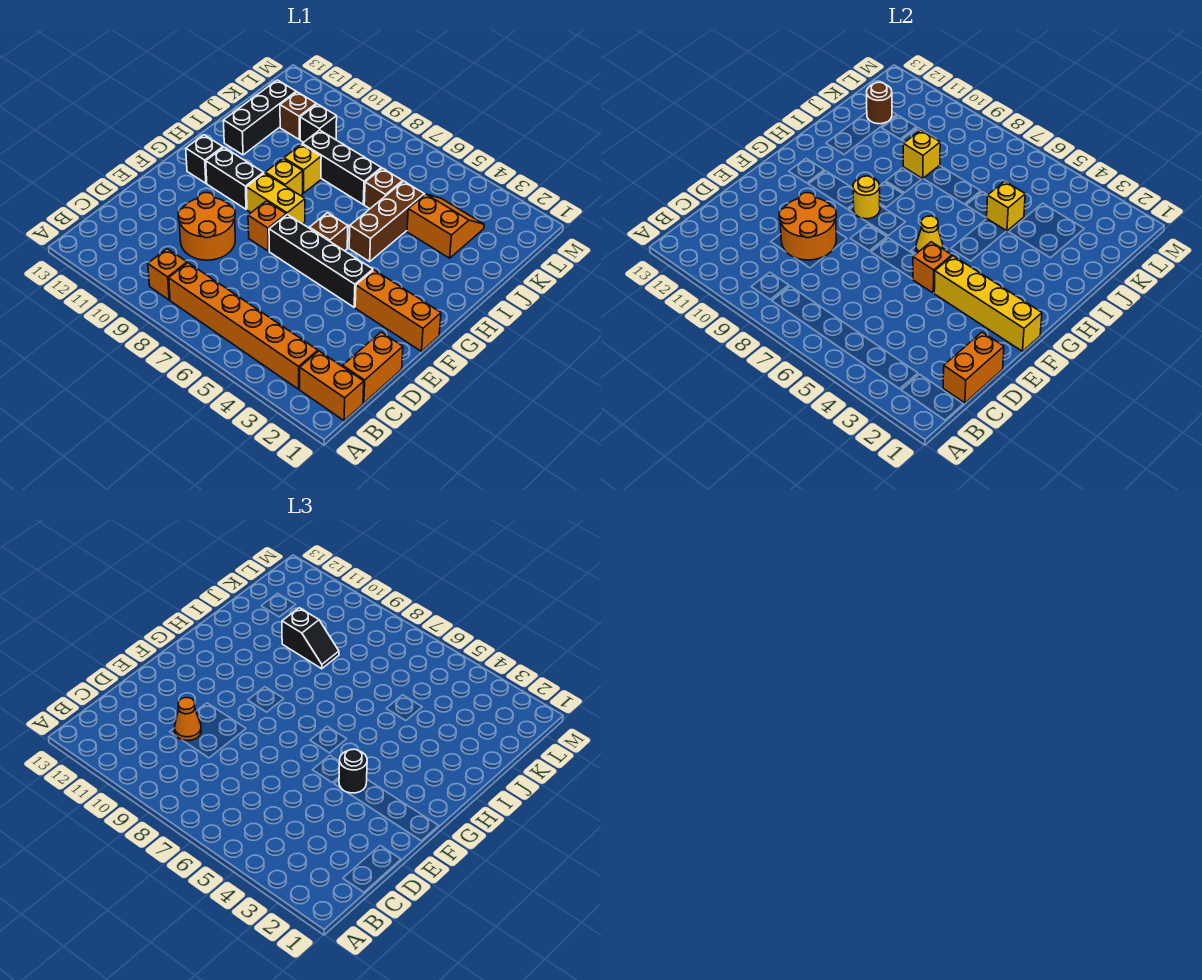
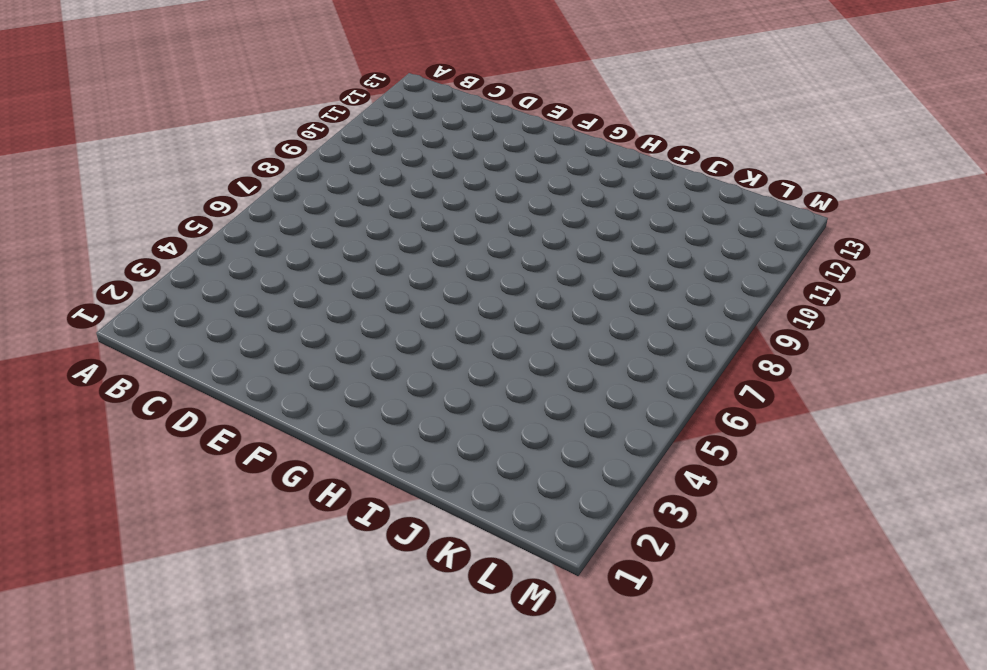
none -> orange brick B1:B2 level 1
none -> orange brick B3:B8 level 1
none -> orange brick B9 level 1
none -> orange brick C1:D1 level 1

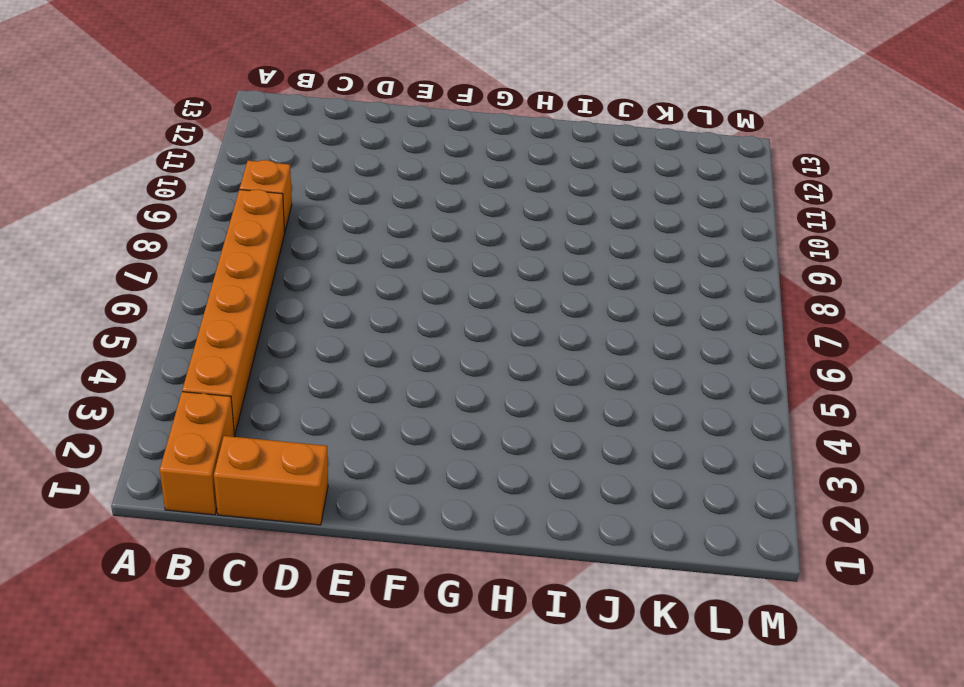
none -> orange round brick D9:E10 level 1
none -> orange brick F1:F3 level 1
none -> black brick F4:F7 level 1
none -> orange brick F8 level 1

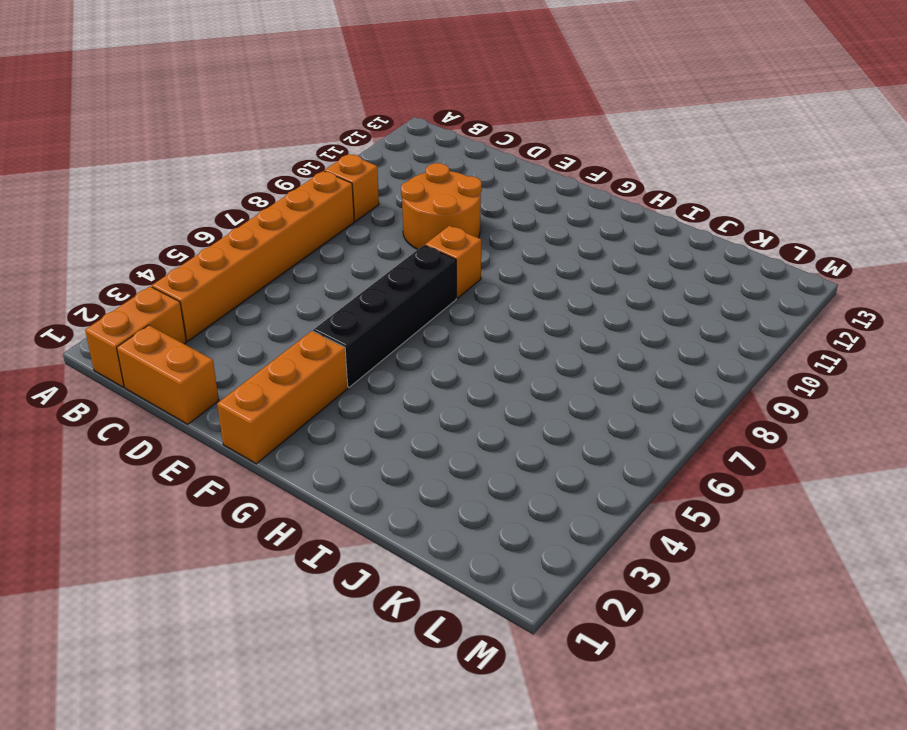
none -> brown brick G6 level 1
none -> yellow brick G8:G9 level 1
none -> black brick G10:G11 level 1
none -> black brick G12 level 1

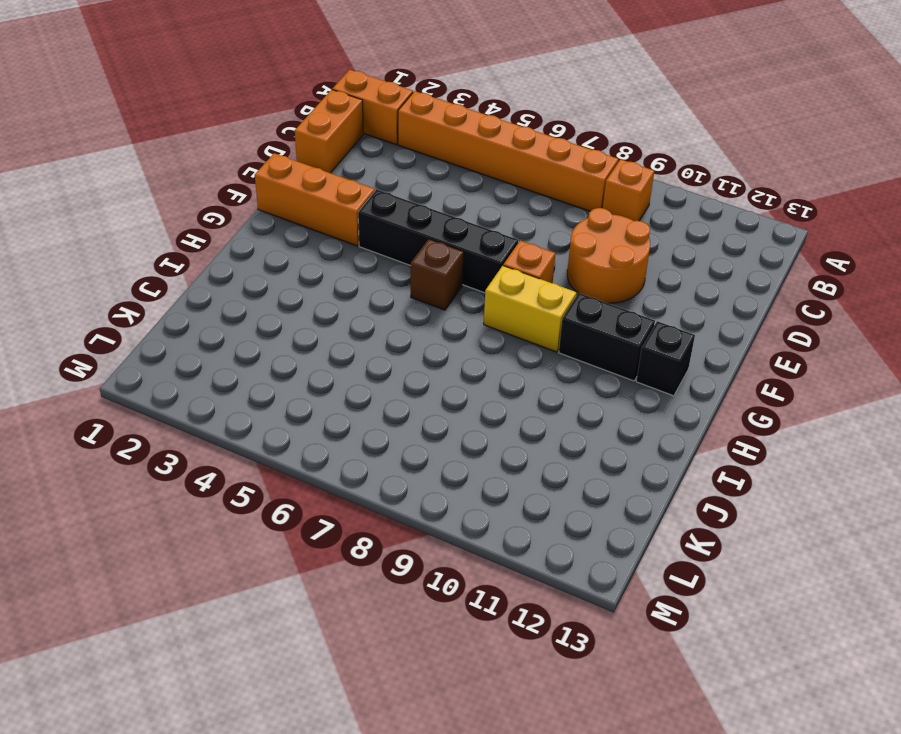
none -> brown brick H5:J5 level 1
none -> yellow brick H9 level 1
none -> yellow brick I9 level 1
none -> black brick I12:K12 level 1

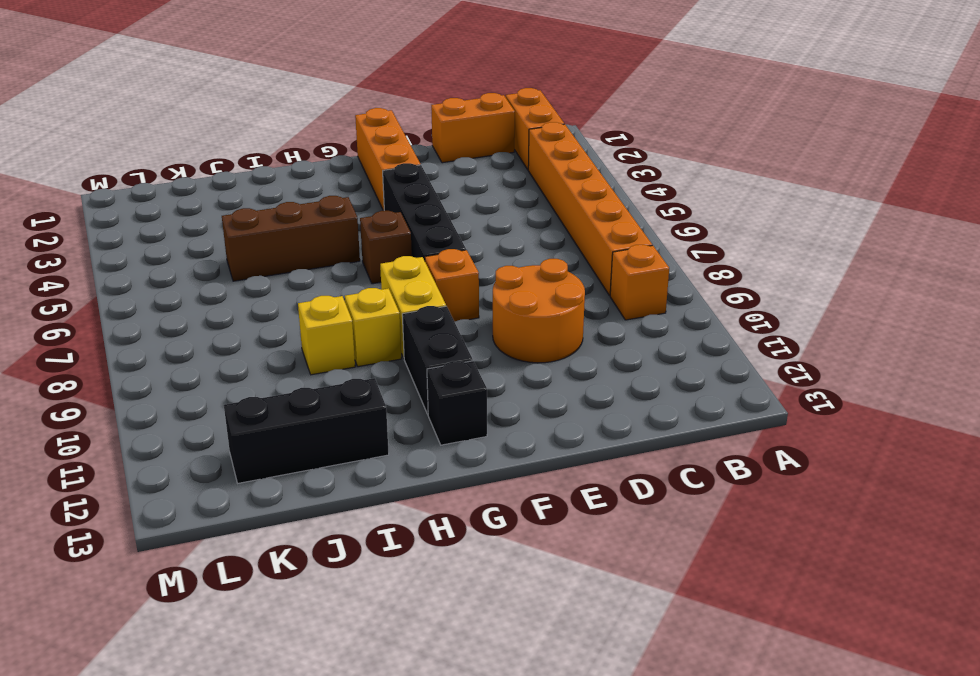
none -> orange slope J3:K4 level 1 top J
none -> brown brick J6 level 1
none -> black brick J7:J9 level 1
none -> black brick K10 level 1

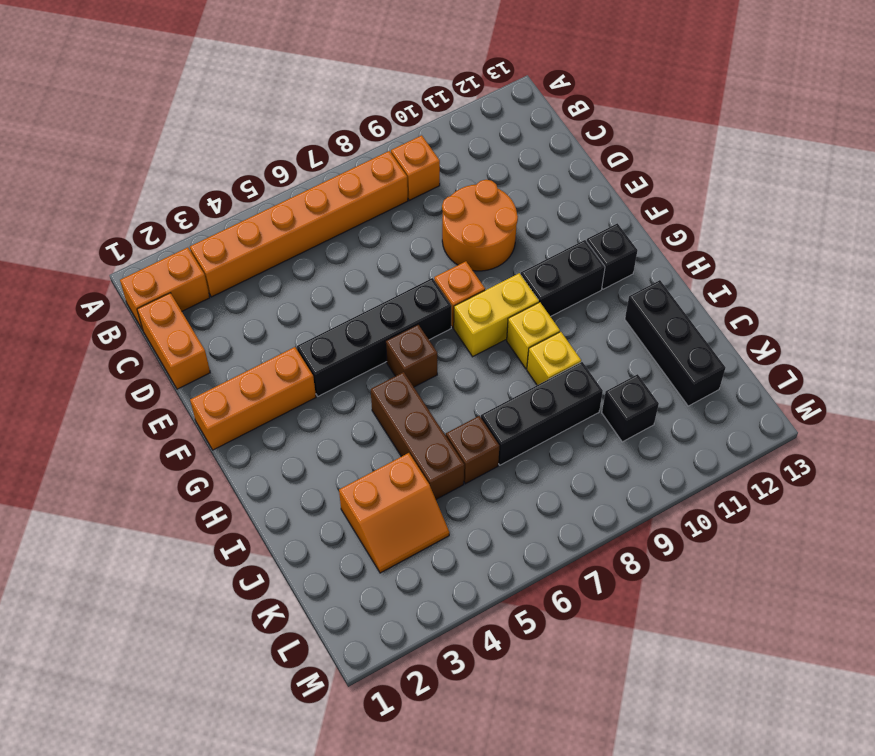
none -> brown brick K11 level 1
none -> orange brick C1:D1 level 2
none -> orange round brick D9:E10 level 2
none -> yellow brick F1:F4 level 2

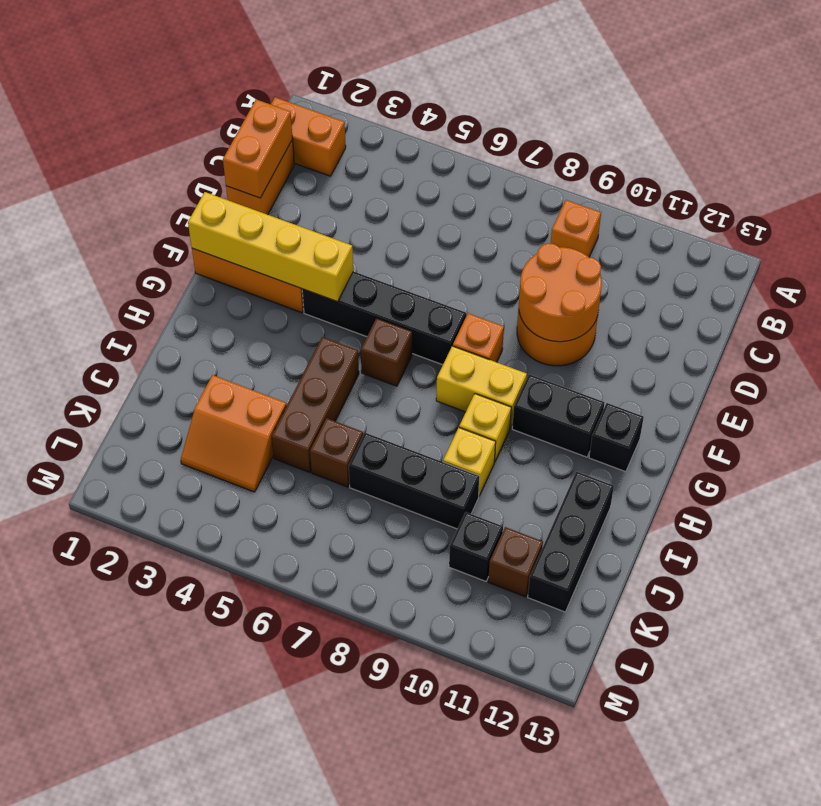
none -> orange brick B3:B8 level 1
none -> orange brick F5 level 2
none -> yellow cone G6 level 2
none -> yellow round brick G9 level 2

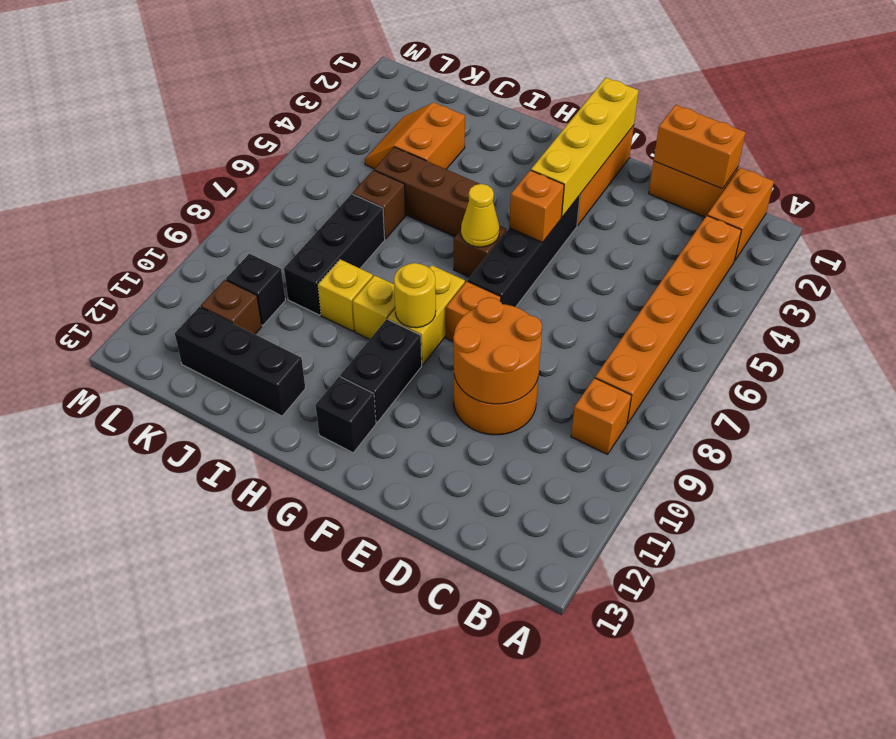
none -> yellow brick J5 level 2
none -> yellow brick J9 level 2
none -> brown round brick K12 level 2
none -> orange cone D10 level 3

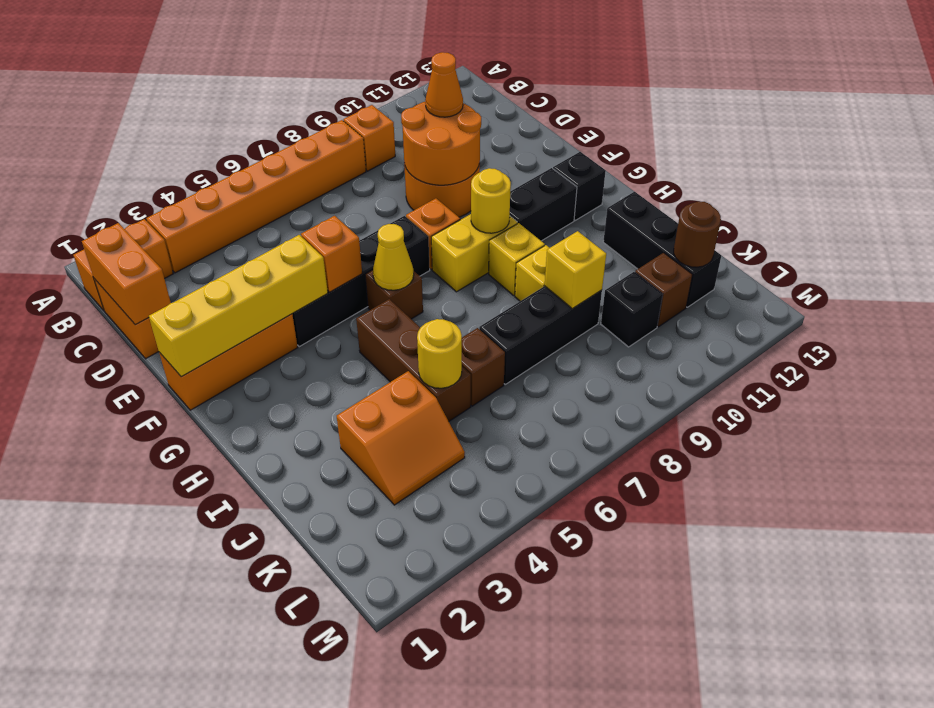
yellow round brick J5 level 2 -> yellow brick J5 level 2
none -> black round brick F4 level 3
none -> black slope J9:J10 level 3 top 10

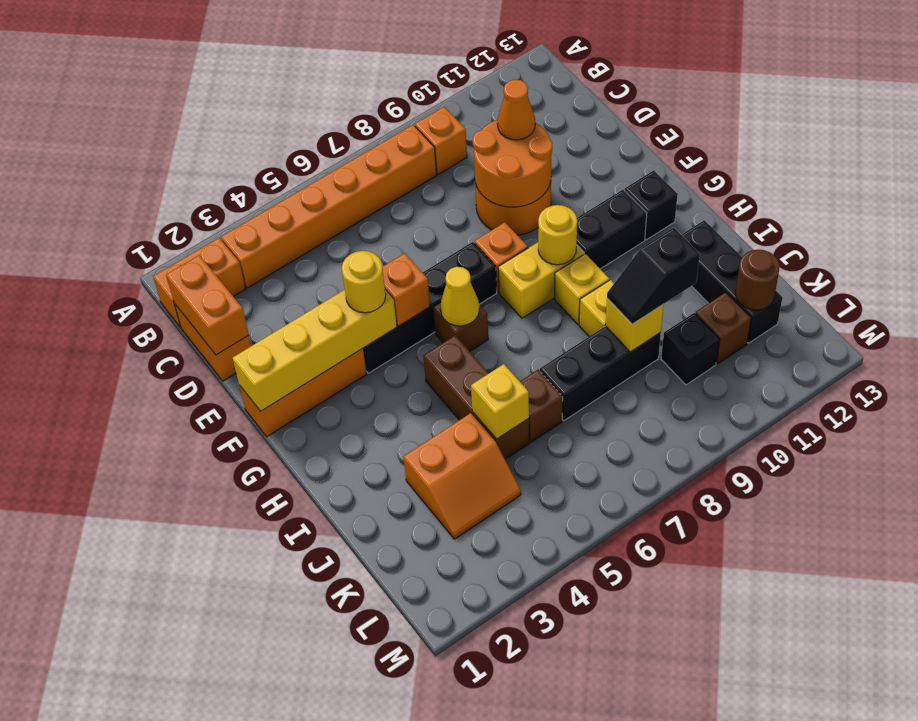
yellow round brick F4 level 3 -> black round brick F4 level 3

